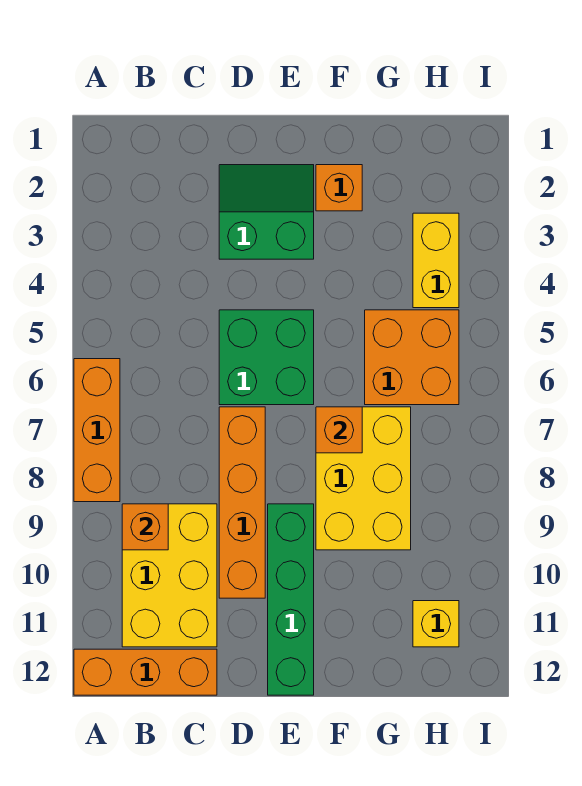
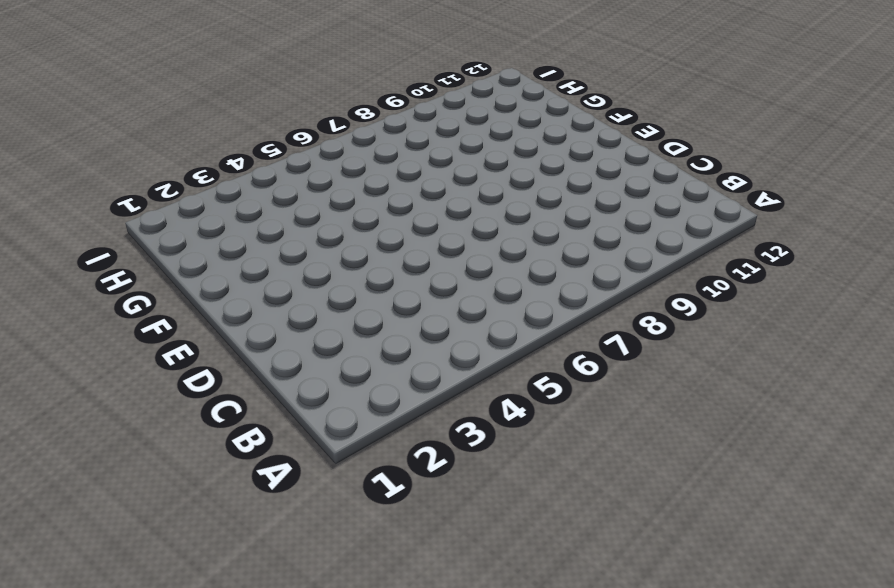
none -> orange brick A6:A8 level 1
none -> orange brick A12:C12 level 1
none -> yellow brick B9:C11 level 1

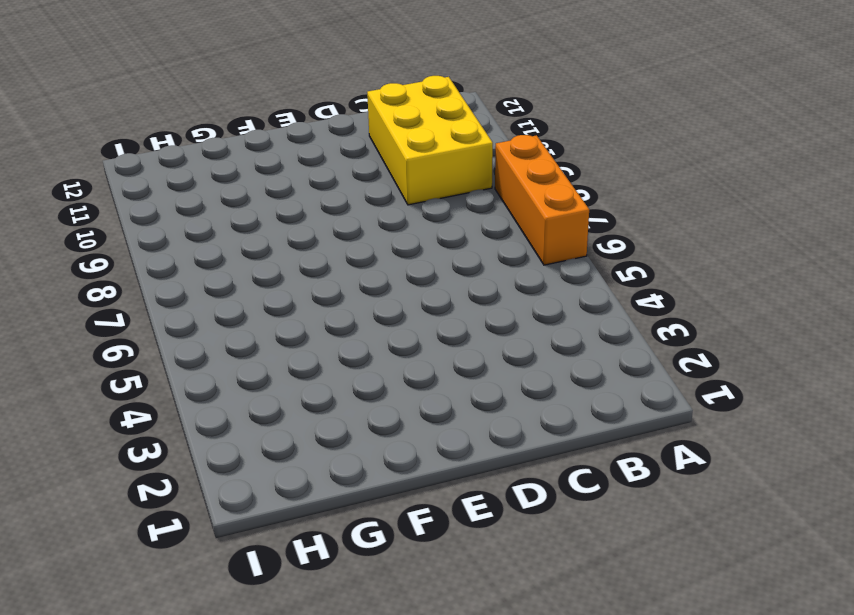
none -> orange brick A12:C12 level 1
none -> green slope D2:E3 level 1 top 3
none -> green brick D5:E6 level 1

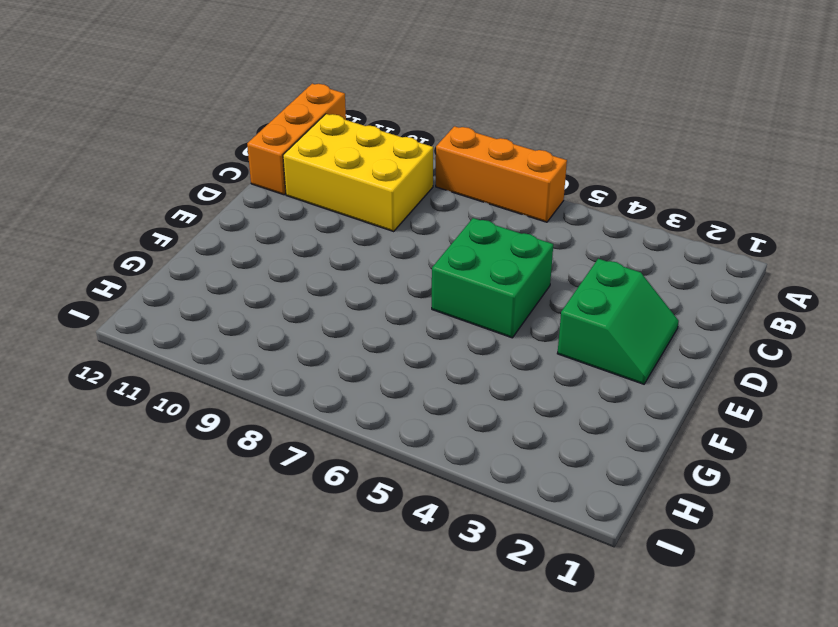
none -> orange brick D7:D10 level 1
none -> green brick E9:E12 level 1
none -> orange brick F2 level 1

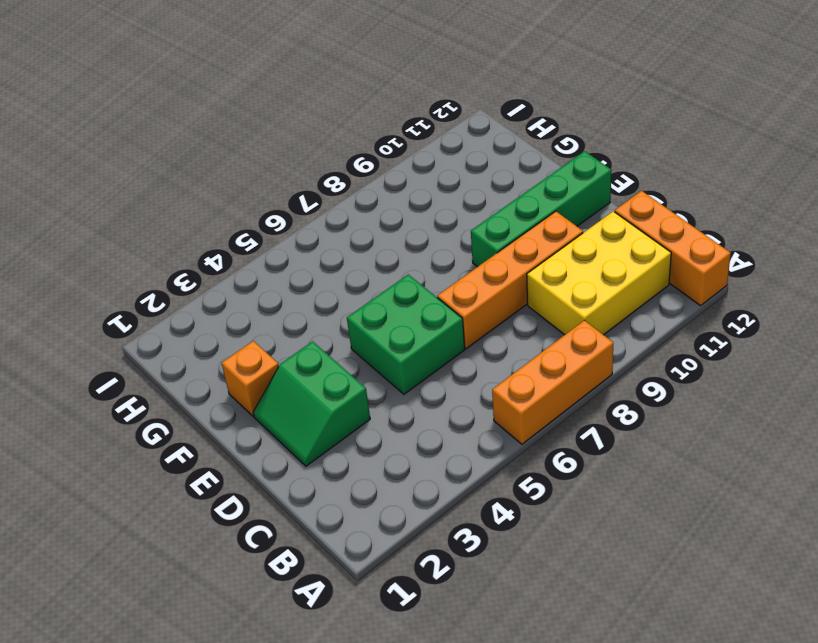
none -> yellow brick F7:G9 level 1
none -> orange brick G5:H6 level 1
none -> yellow brick H3:H4 level 1

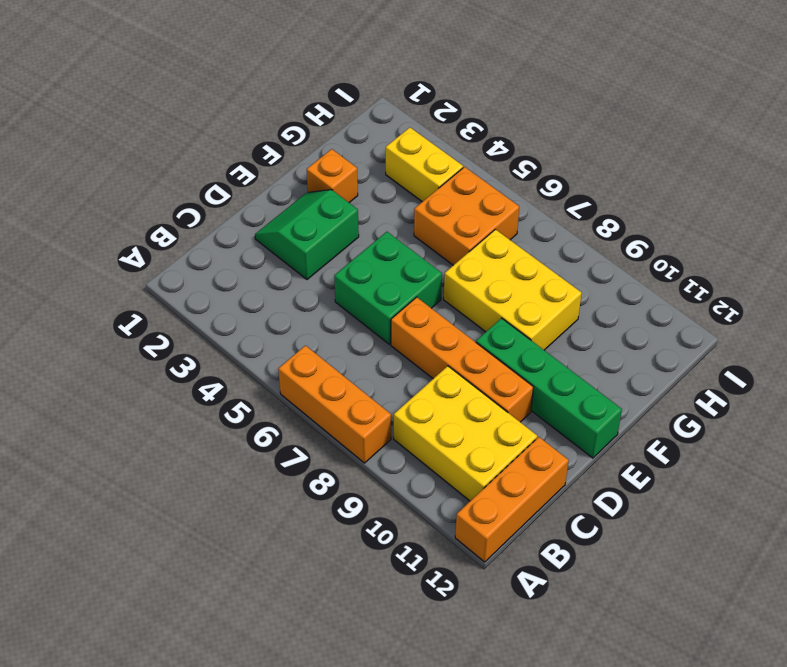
none -> yellow brick H11 level 1
none -> orange brick B9 level 2
none -> orange brick F7 level 2

